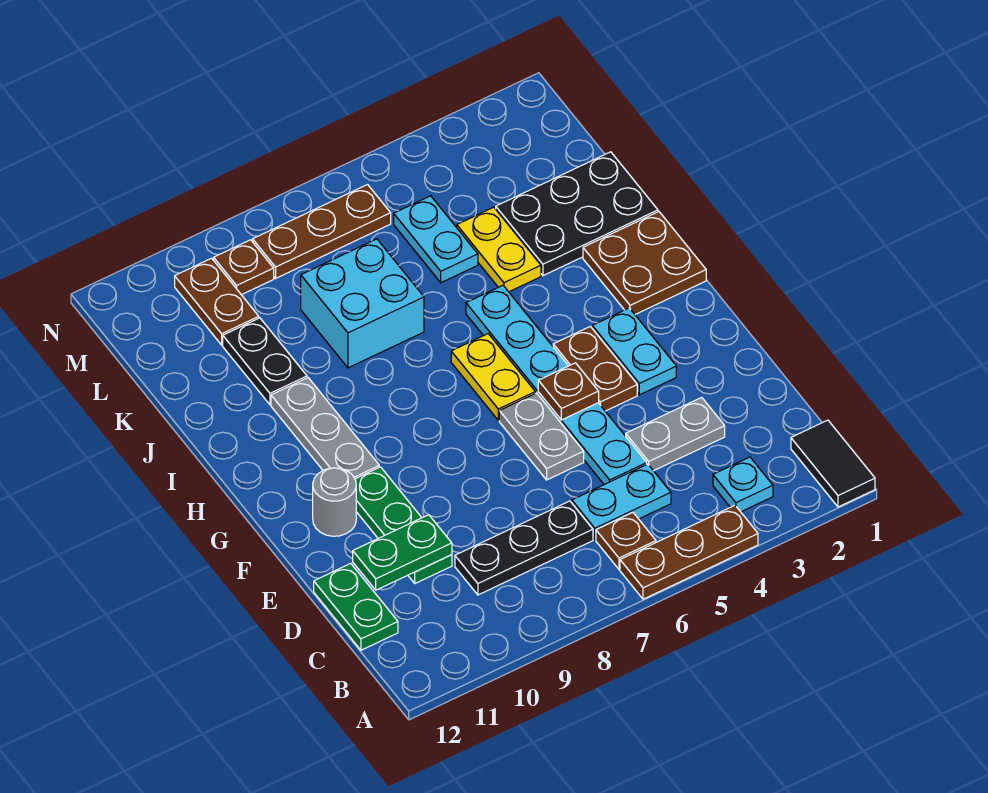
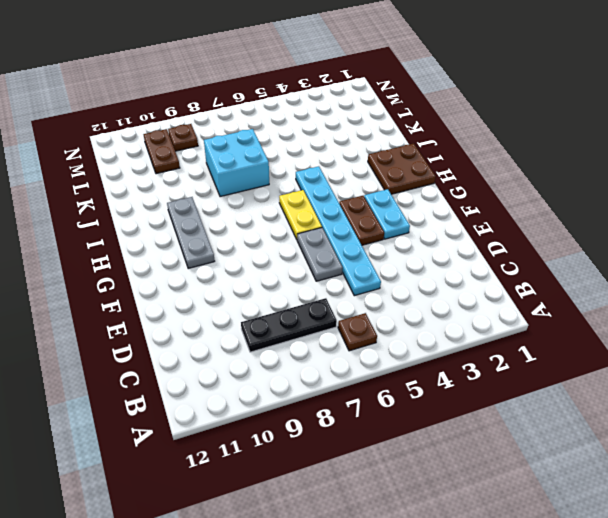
none -> black tile A1:B1 level 1
none -> brown plate A4:A6 level 1
none -> cyan plate B3 level 1

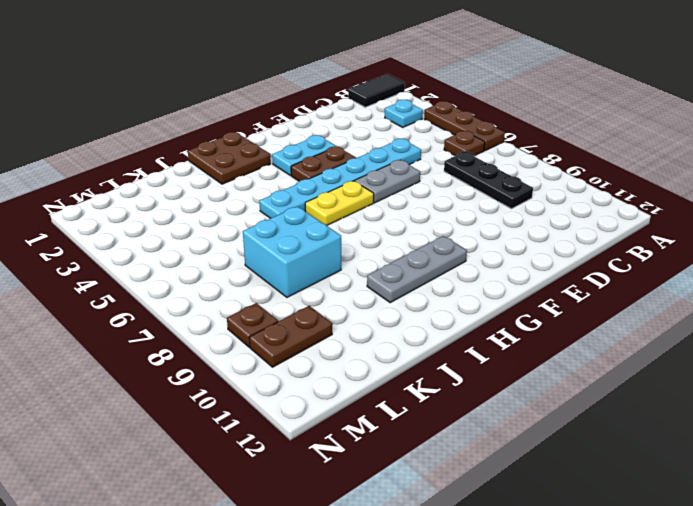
none -> cyan plate C5:C6 level 1
none -> green plate C12:D12 level 1
none -> grey plate D3:D4 level 1

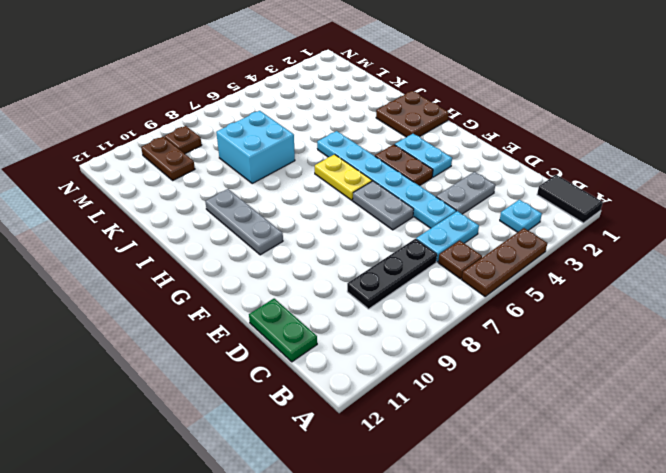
none -> green plate D10:F10 level 1
none -> grey round brick F11 level 1
none -> black plate J1:K3 level 1

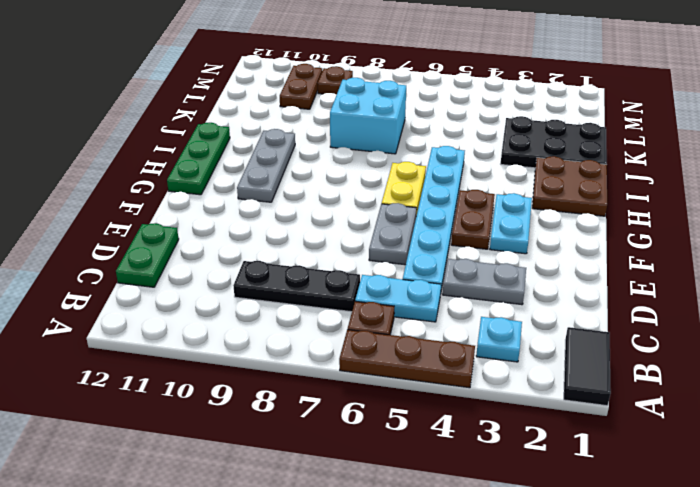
green plate G12:I12 level 1 -> green plate D10:F10 level 1
none -> grey round brick F11 level 1
none -> yellow plate J4:K4 level 1
none -> black plate J10:K10 level 1

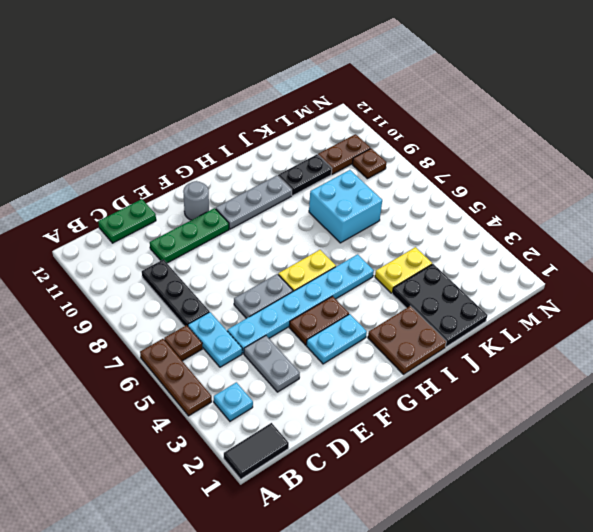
none -> cyan plate K5:L5 level 1
none -> brown plate M6:M8 level 1
none -> green plate D10:D11 level 2

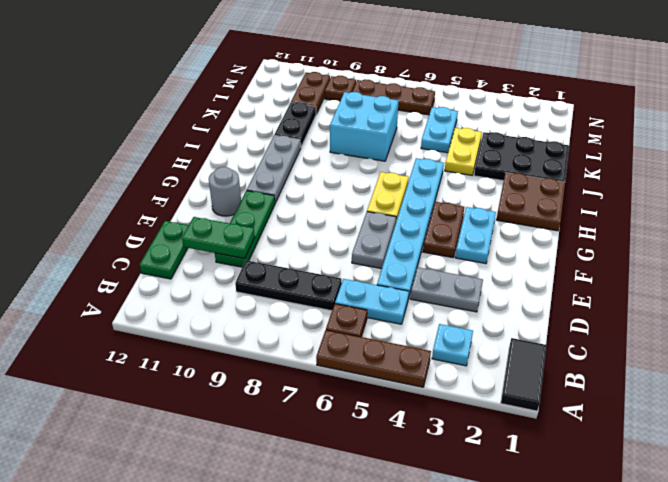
none -> brown plate F5 level 2

